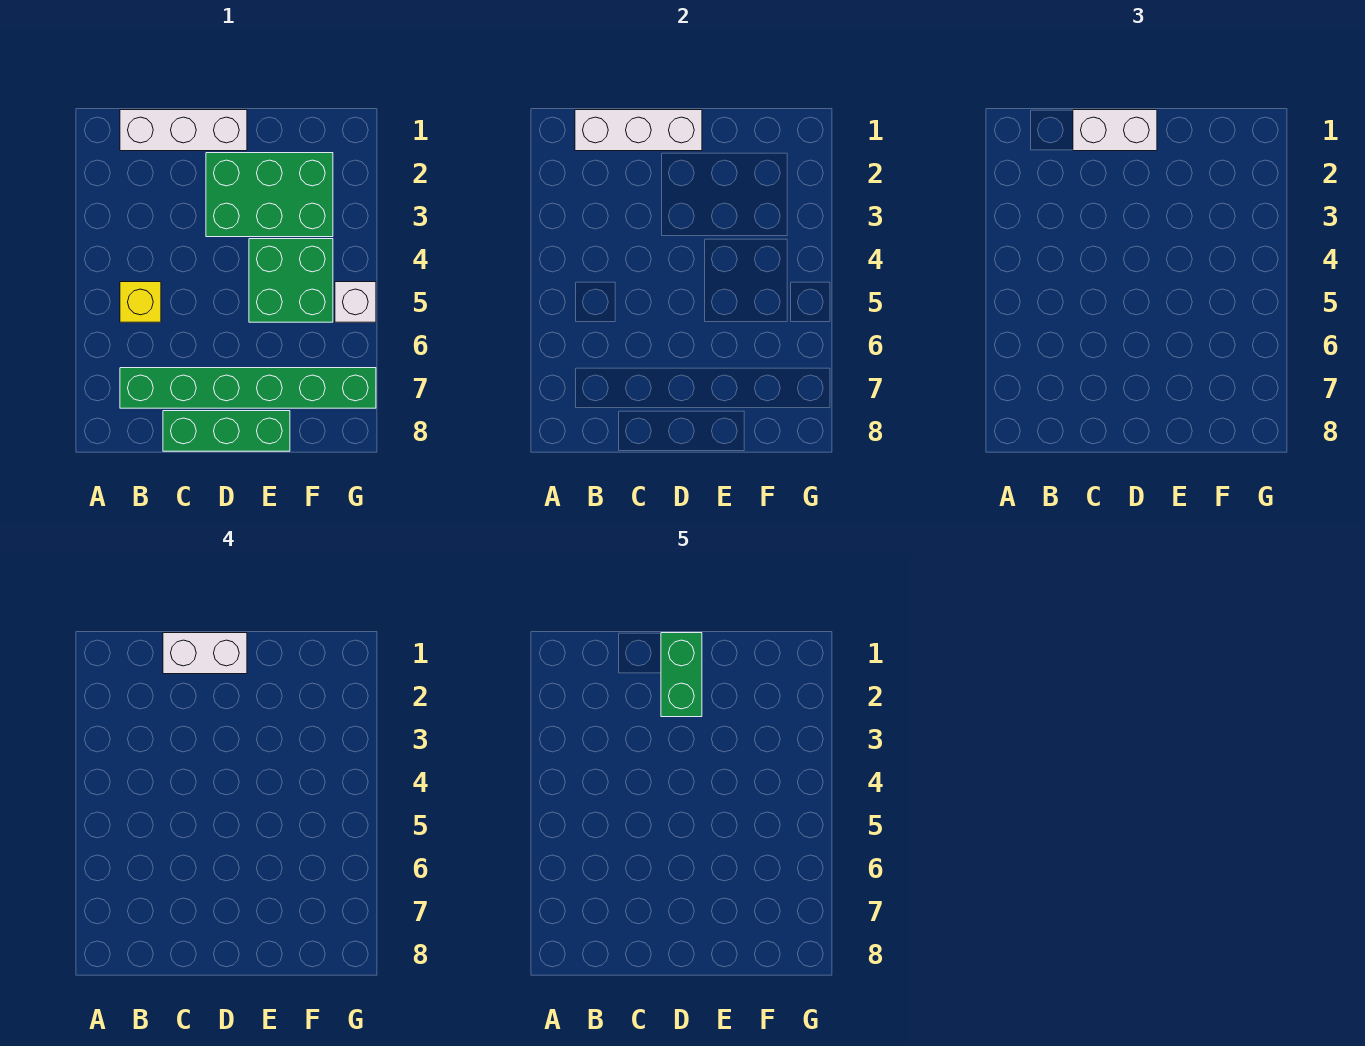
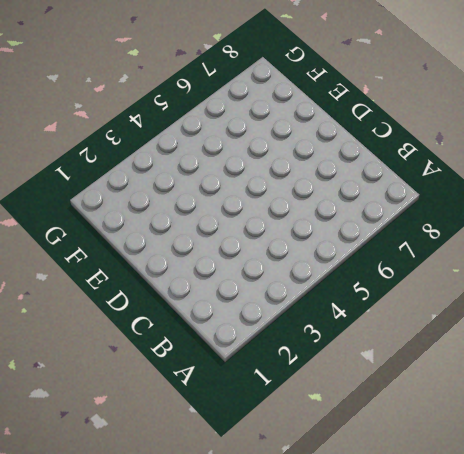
none -> white brick B1:D1 level 1
none -> yellow brick B5 level 1

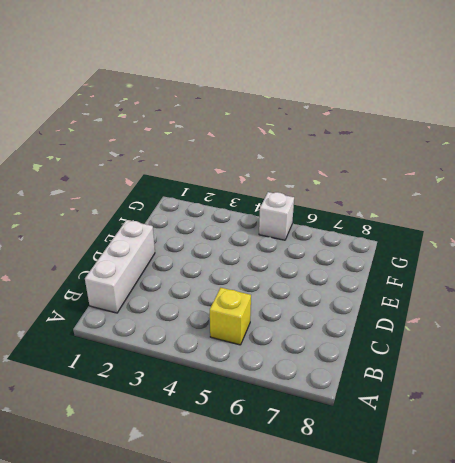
none -> green brick B7:G7 level 1
none -> green brick C8:E8 level 1

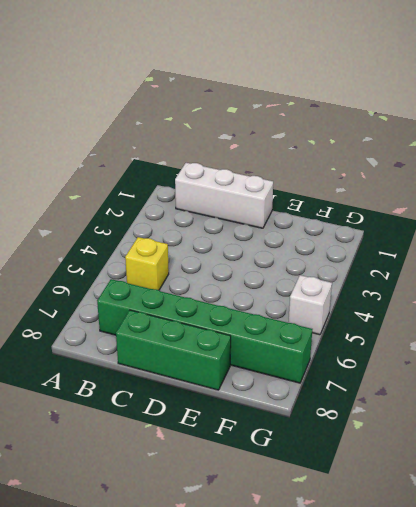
none -> green brick D2:F3 level 1
none -> green brick E4:F5 level 1

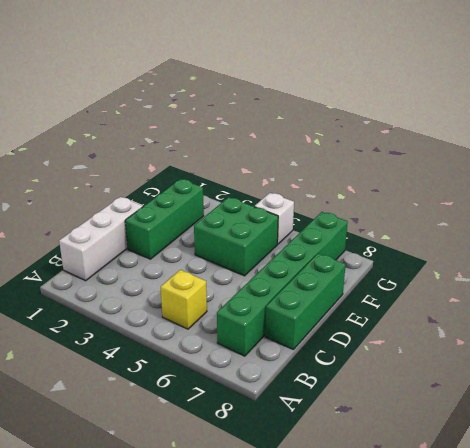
green brick D2:F2 level 1 -> green brick D2:F3 level 1
none -> white brick B1:D1 level 2
none -> white brick C1:D1 level 3

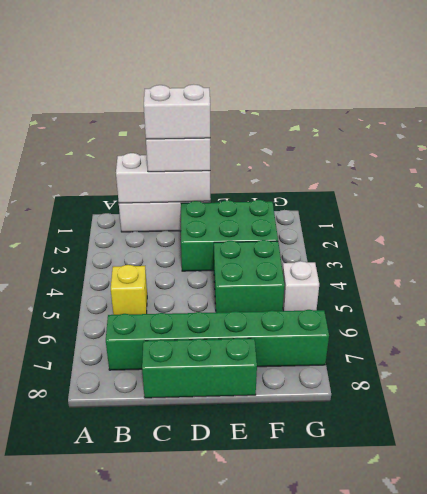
none -> green brick D1:D2 level 5

